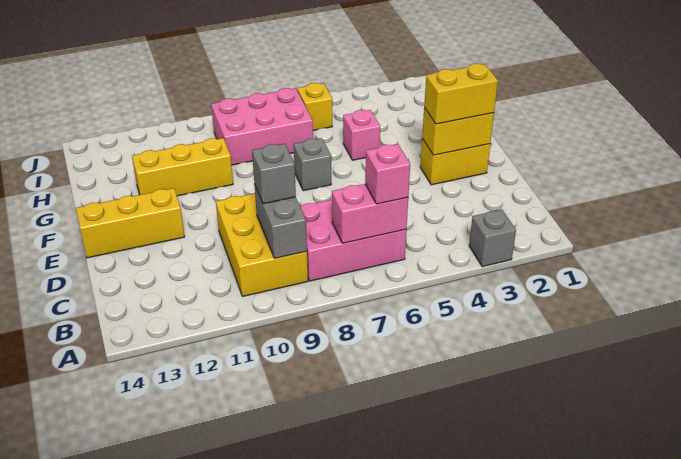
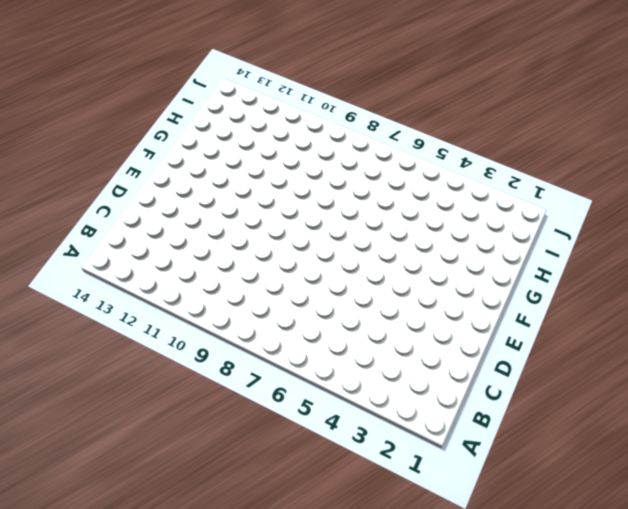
none -> grey brick A3 level 1
none -> pink brick B6:C8 level 1
none -> yellow brick B9:D10 level 1

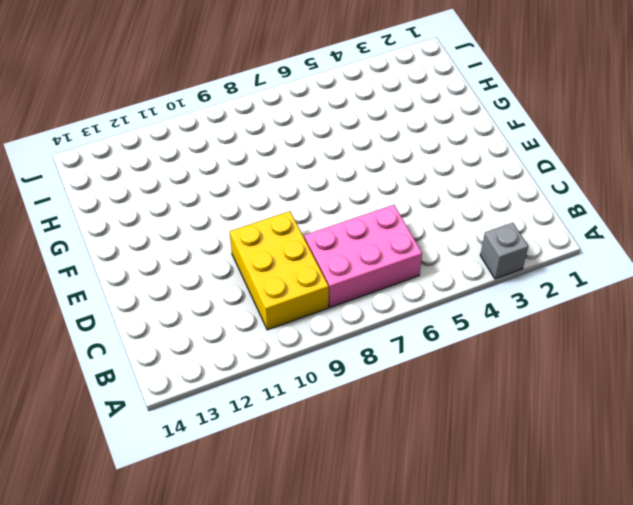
none -> yellow brick E2:E3 level 1
none -> yellow brick E12:E14 level 1
none -> grey brick F7 level 1

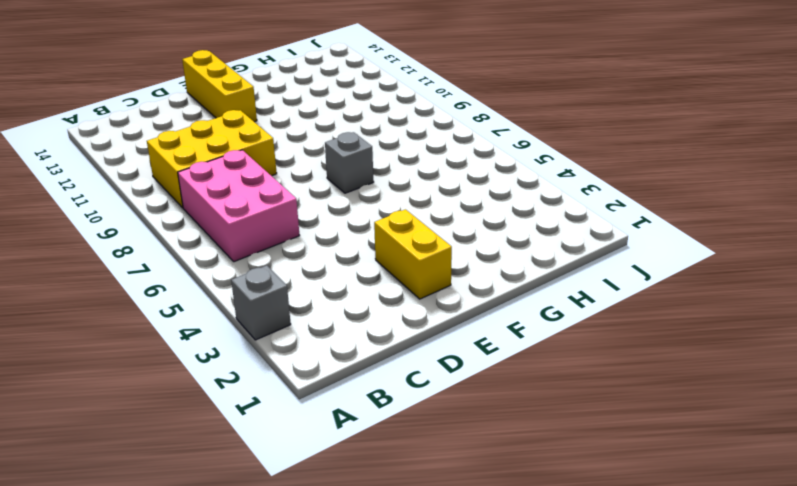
none -> pink brick G5 level 1
none -> yellow brick G10:G12 level 1
none -> pink brick H7:I9 level 1

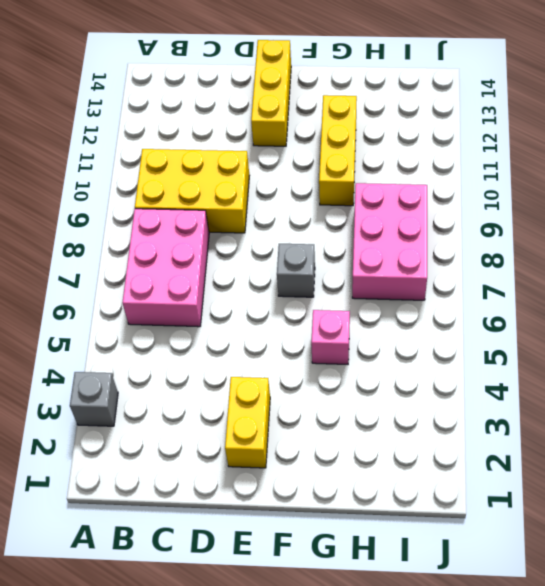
none -> yellow brick I6 level 1
none -> pink brick B6:B7 level 2
none -> grey brick B9:C9 level 2

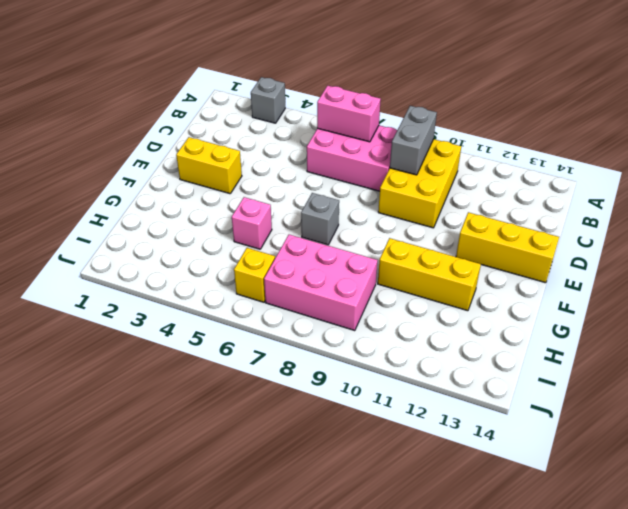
none -> yellow brick E2:E3 level 2
none -> pink brick B6 level 3
none -> grey brick C9 level 3

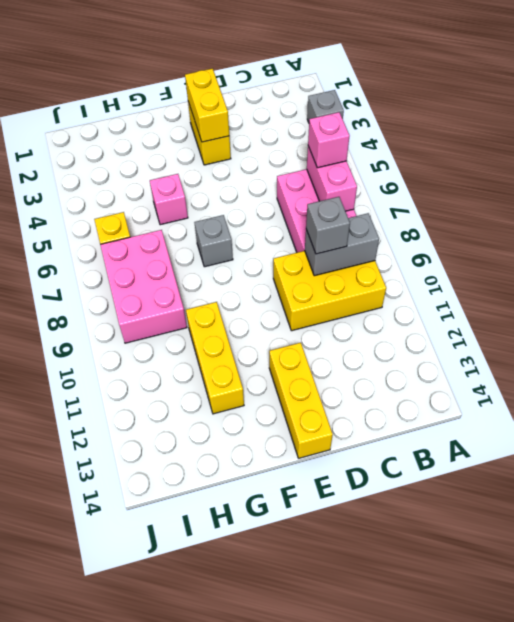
none -> yellow brick E2:E3 level 3

